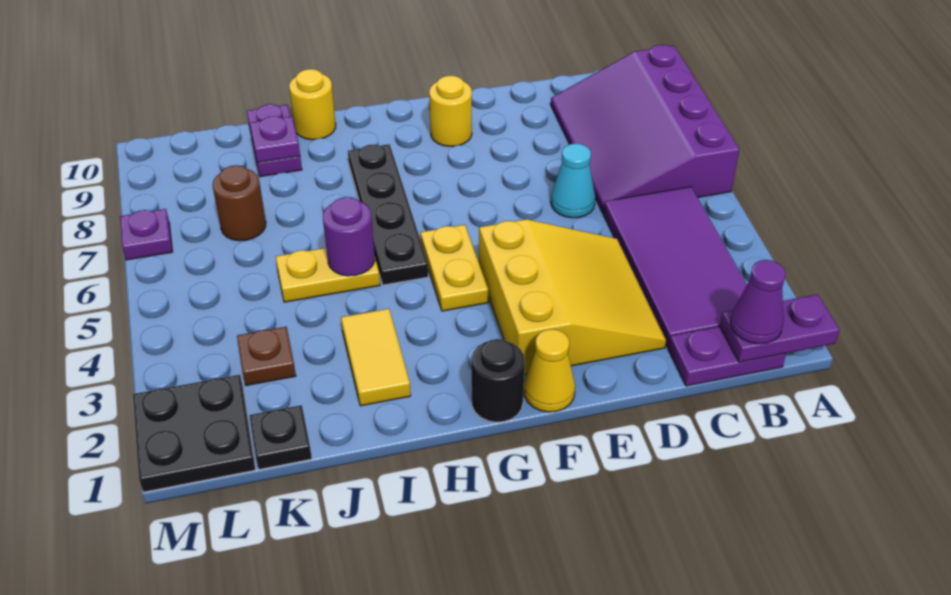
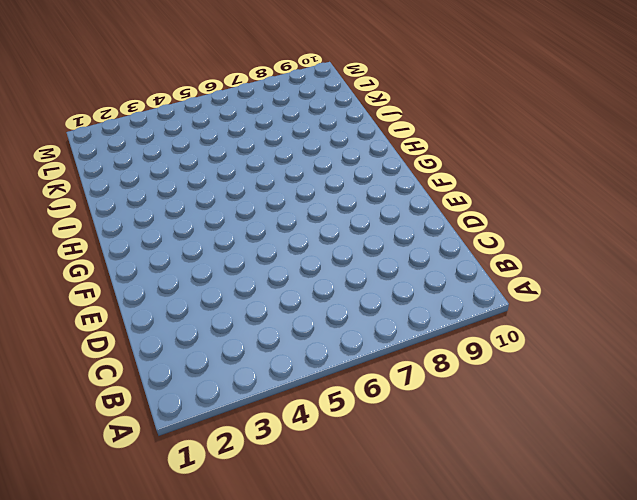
none -> purple slope A6:C9 level 1 top A
none -> purple plate B1:C1 level 1
none -> purple tile B2:C5 level 1

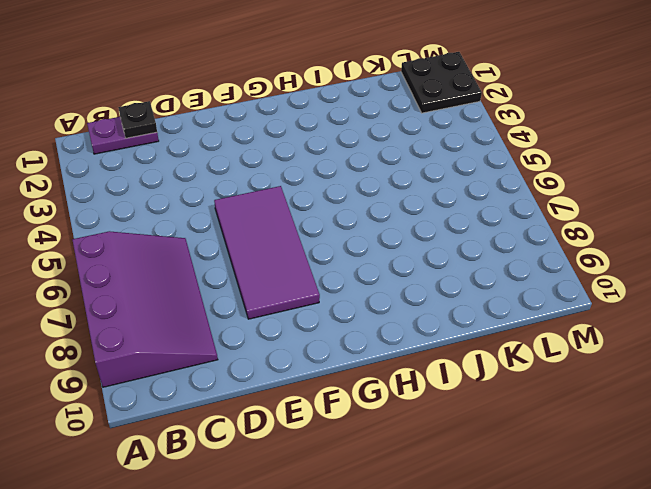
black plate C1 level 2 -> black plate K1 level 1
purple tile E5:F8 level 1 -> purple tile B2:C5 level 1
none -> yellow slope D2:F4 level 1 top F
none -> cyan cone D6 level 1
none -> yellow cone F1 level 1

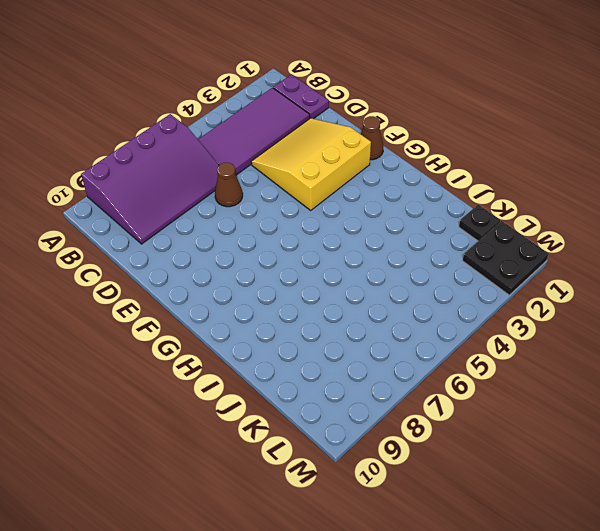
brown cone D6 level 1 -> cyan cone D6 level 1
brown cone F1 level 1 -> yellow cone F1 level 1
none -> yellow round brick F9 level 1
none -> black round brick G1 level 1
none -> yellow plate G4:G5 level 1

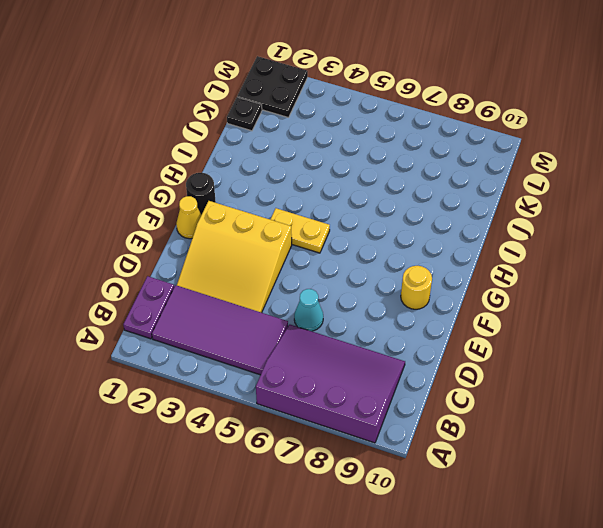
none -> black plate H5:H8 level 1
none -> yellow tile I2:I3 level 1
none -> yellow plate I5:J5 level 1

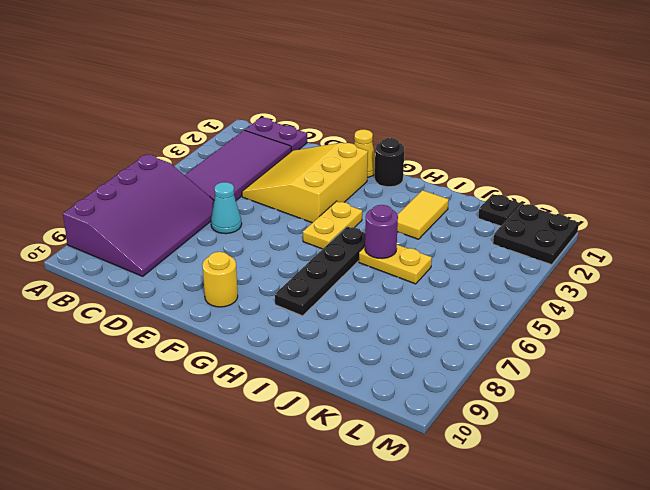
none -> yellow round brick I10 level 1
none -> purple plate J9:J10 level 1
none -> brown plate K3 level 1

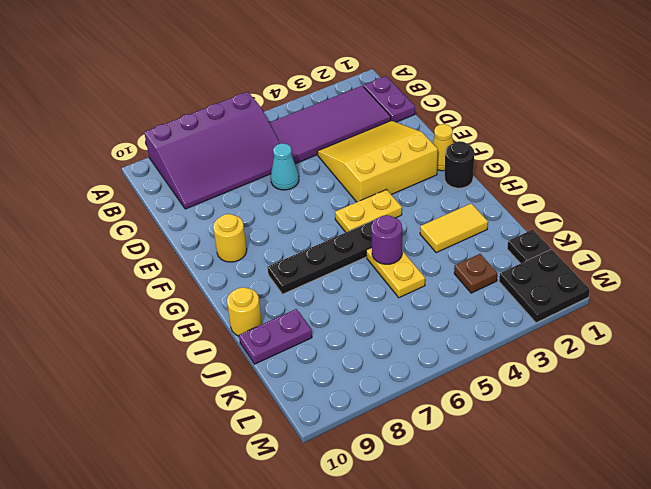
none -> brown round brick K7 level 1
none -> purple plate M7 level 1
none -> purple plate A1:B1 level 2

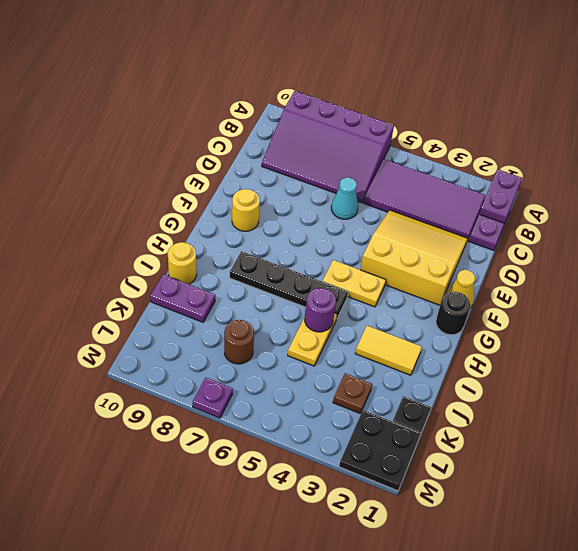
none -> purple plate J9 level 2
none -> purple cone B1 level 3

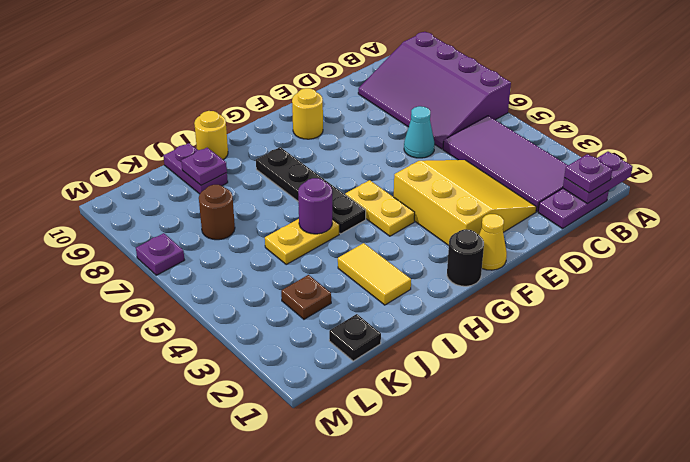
purple plate B1 level 3 -> purple cone B1 level 3
none -> black plate L1:M2 level 1

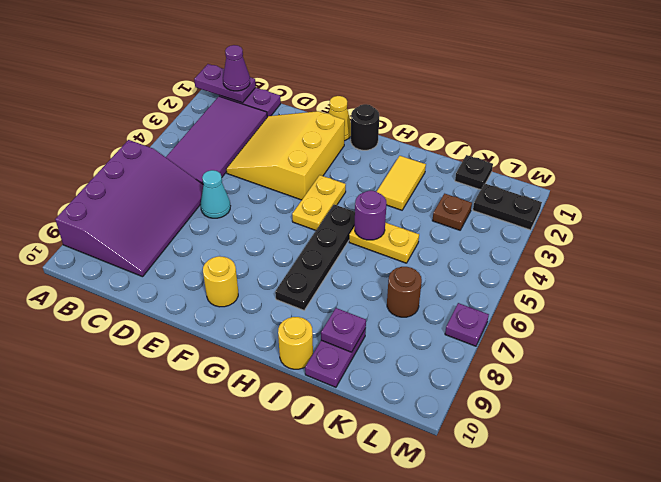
black plate L2:M2 level 1 -> black plate L1:M2 level 1

